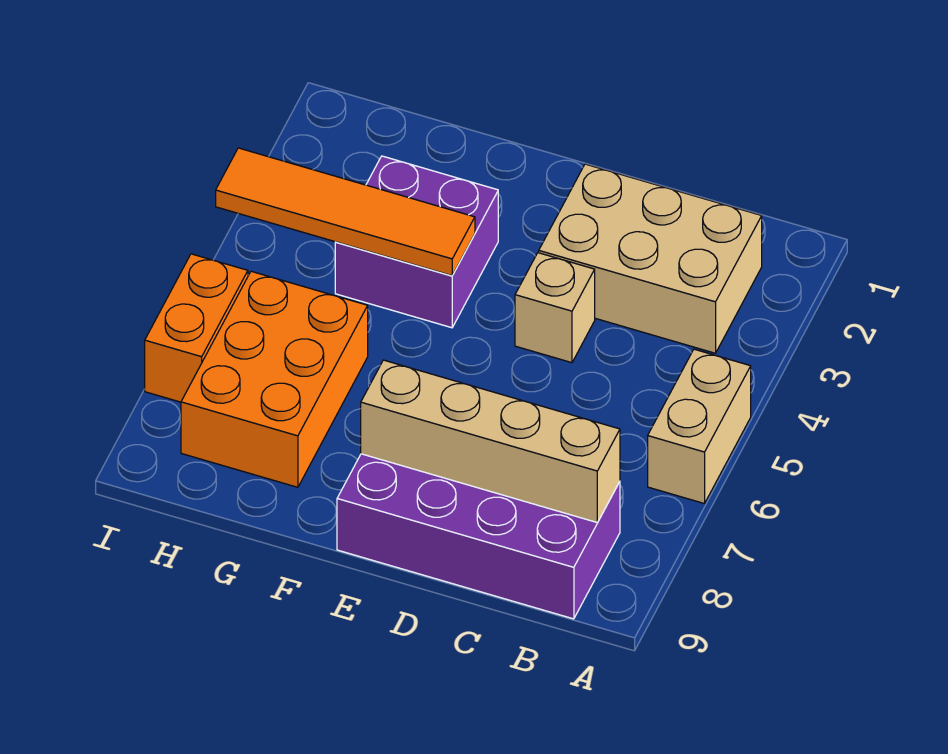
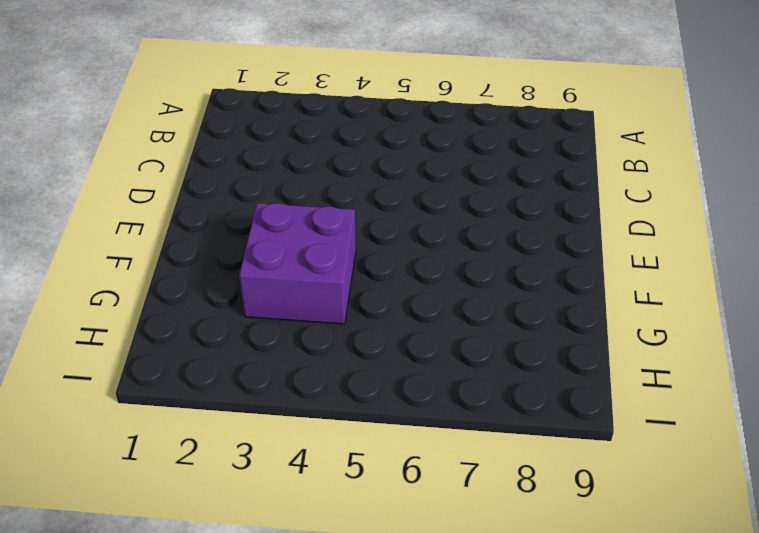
none -> tan brick A5:A6 level 1
none -> tan brick B2:D3 level 1

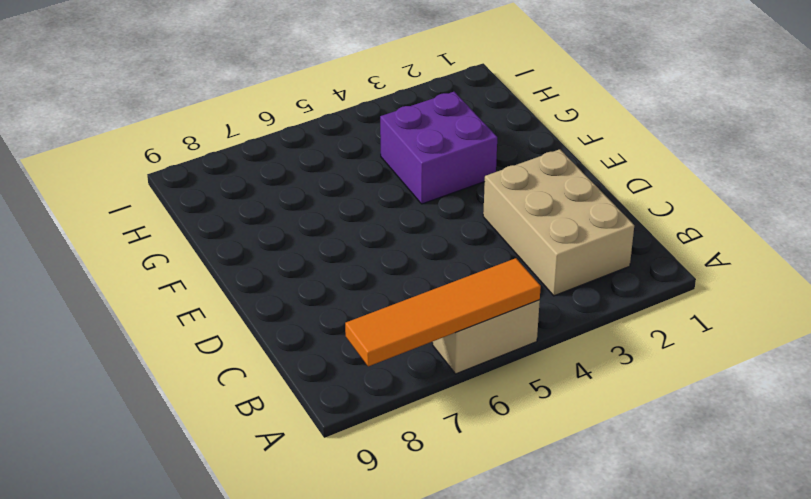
orange tile A5:A8 level 2 -> orange tile F4:I4 level 2
none -> purple brick B8:E9 level 1
none -> tan brick D4 level 1

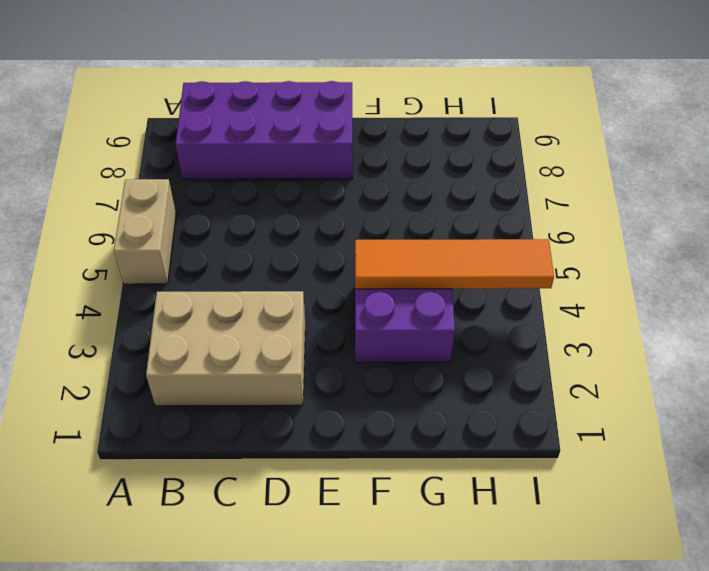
none -> tan brick D4 level 1
none -> orange brick G6:H8 level 1

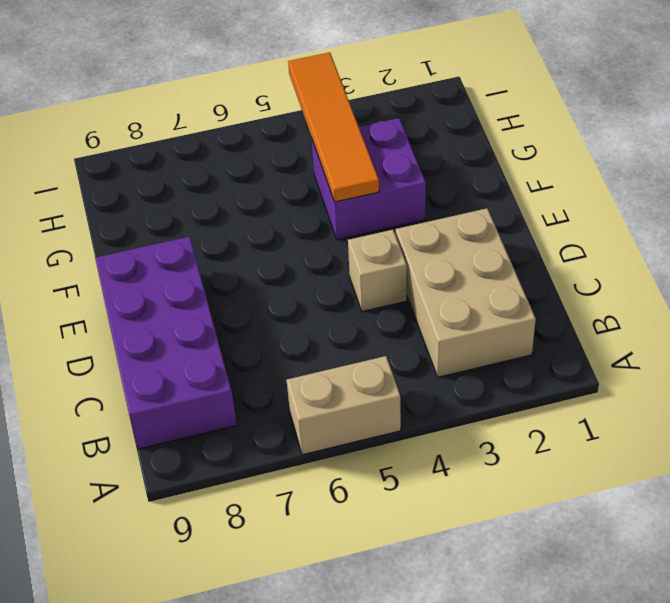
none -> orange brick G6:H8 level 1
none -> orange brick I6:I7 level 1

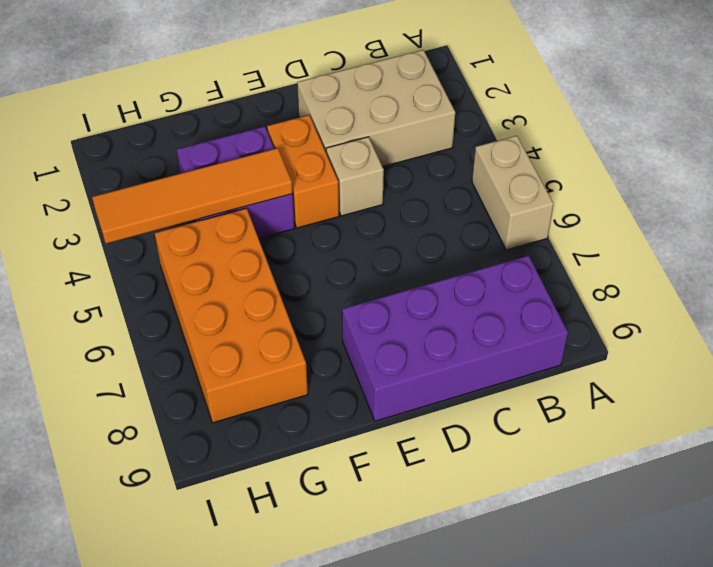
orange brick E3:E4 level 1 -> orange brick I6:I7 level 1
orange brick G5:H8 level 1 -> orange brick G6:H8 level 1
none -> tan brick B8:E8 level 2

